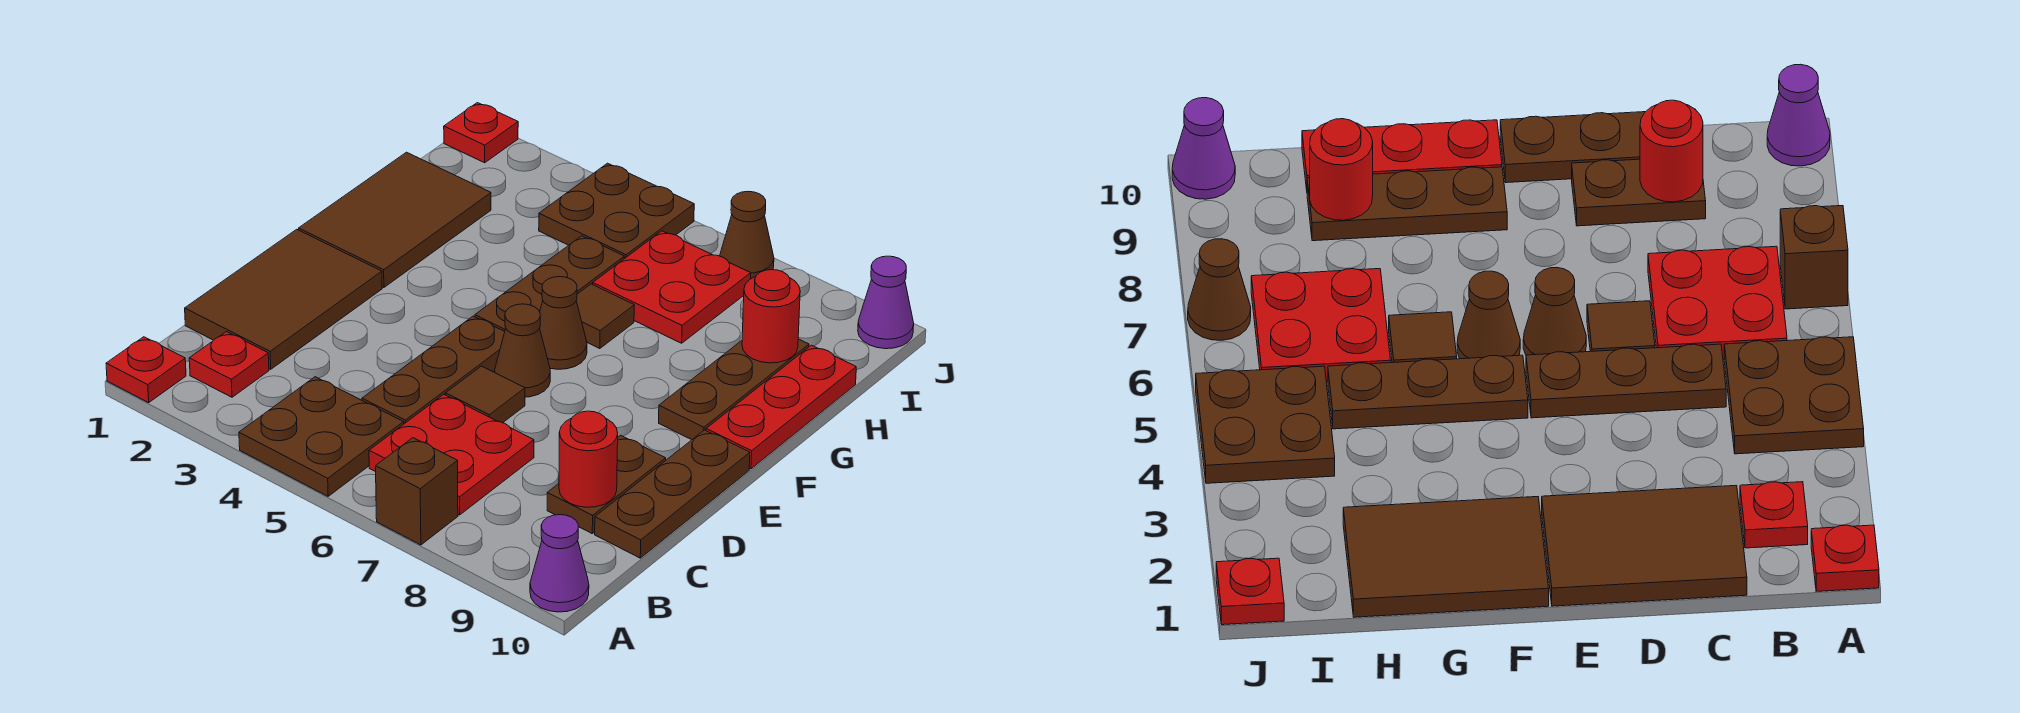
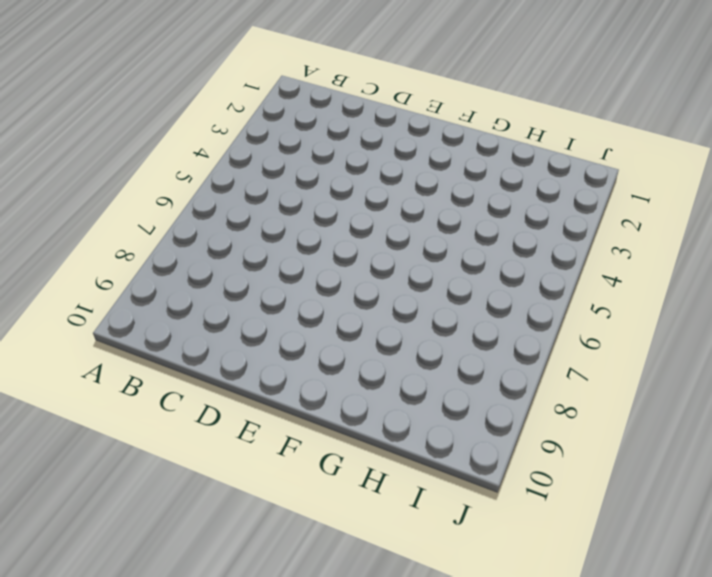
none -> red plate A1 level 1
none -> brown plate A4:B5 level 1
none -> brown brick A7 level 1

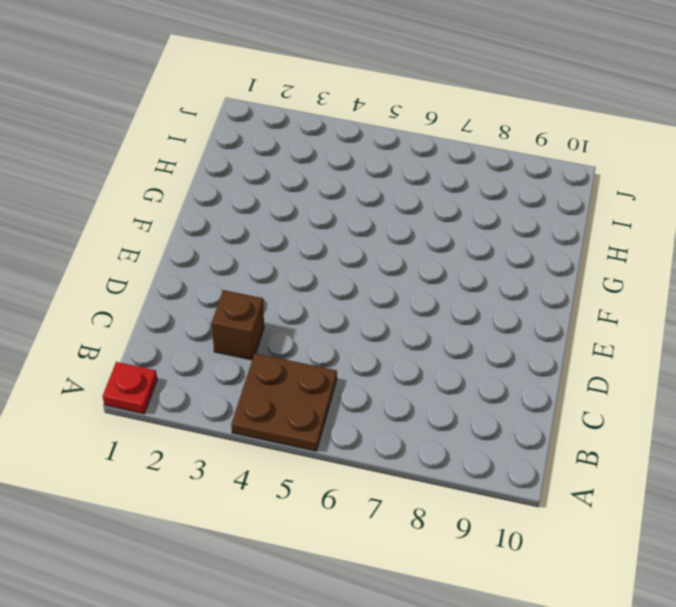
brown brick C3 level 1 -> brown brick A7 level 1
none -> purple cone A10 level 1
none -> red plate B2 level 1
none -> red plate B6:C7 level 1

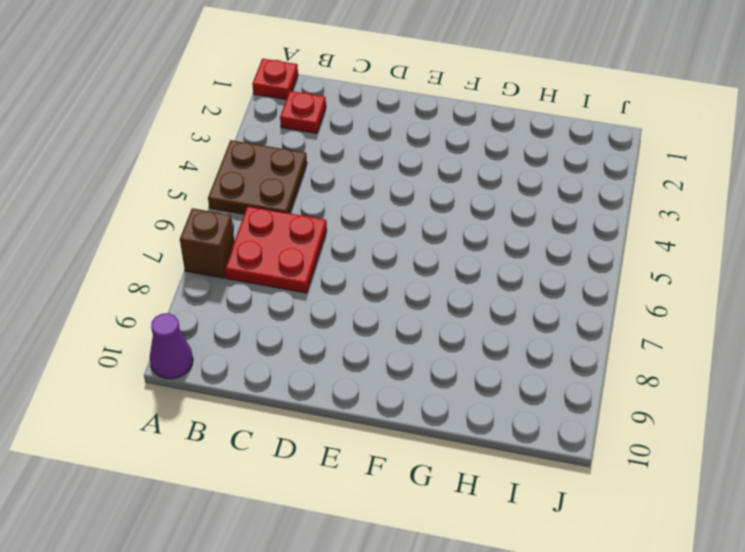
none -> brown tile C1:E2 level 1
none -> brown plate C5:E5 level 1
none -> brown plate C9:D9 level 1

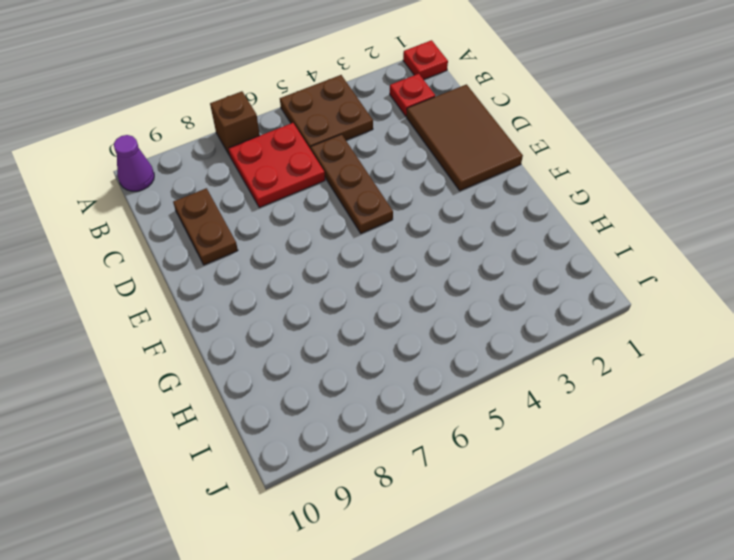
none -> brown plate C10:E10 level 1
none -> brown tile D6 level 1
none -> brown cone E6 level 1

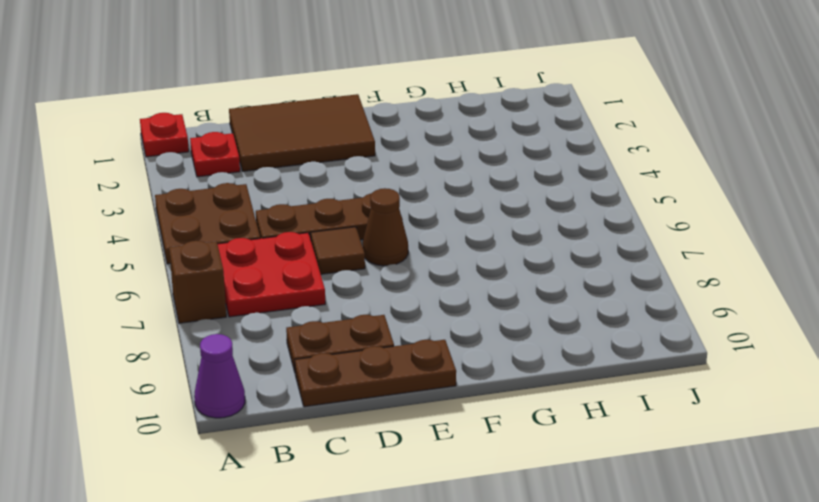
none -> brown tile F1:H2 level 1
none -> brown plate F5:H5 level 1
none -> brown cone F6 level 1

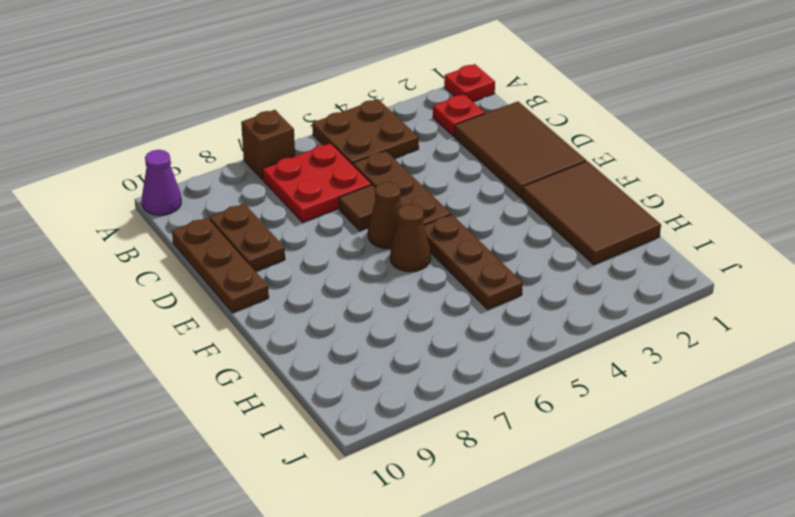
none -> brown plate F9:H9 level 1
none -> red plate F10:H10 level 1
none -> brown tile G6 level 1

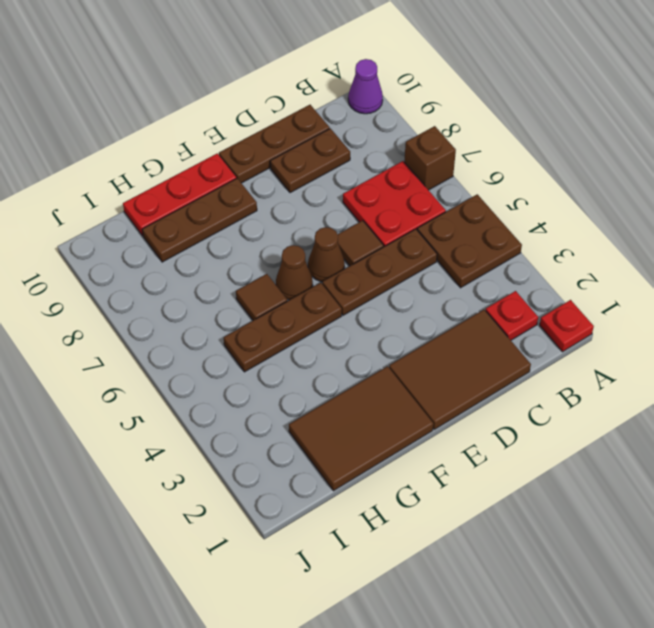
none -> red plate H6:I7 level 1
none -> brown plate I4:J5 level 1
none -> red plate J1 level 1

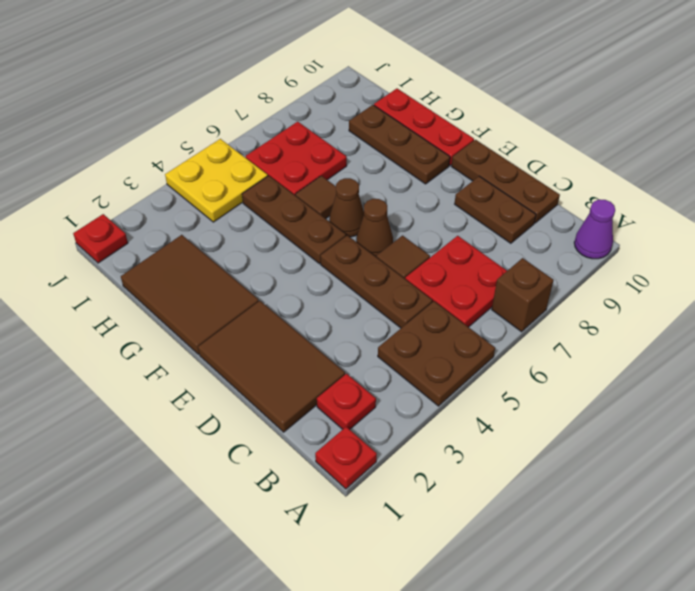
yellow plate I4:J5 level 1 -> brown plate I4:J5 level 1
none -> brown cone J7 level 1
none -> purple cone J10 level 1
none -> red round brick C9 level 2

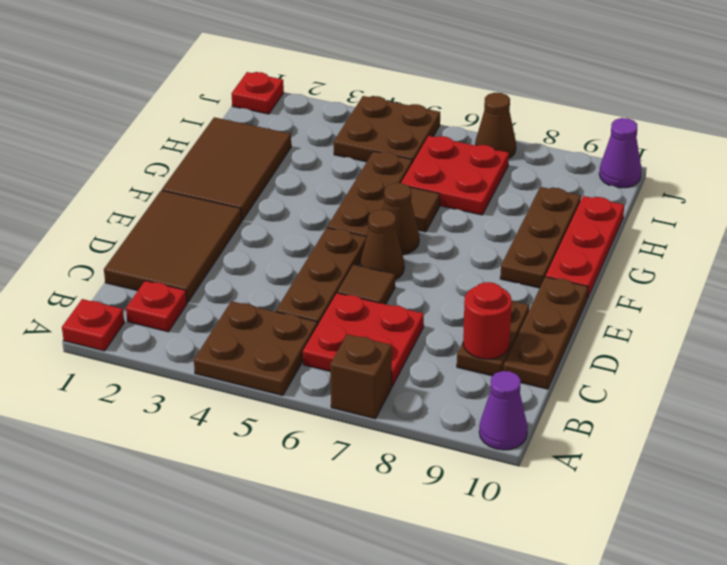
none -> red round brick H9 level 2

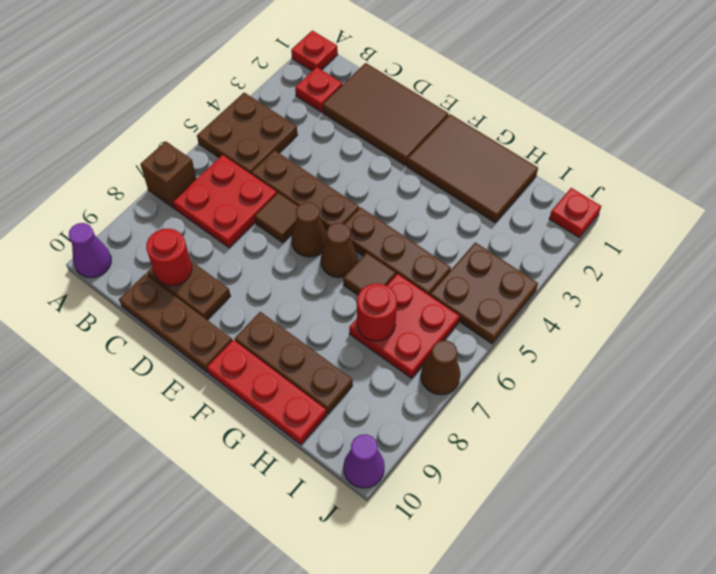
red round brick H7 level 2 -> red round brick H9 level 2

